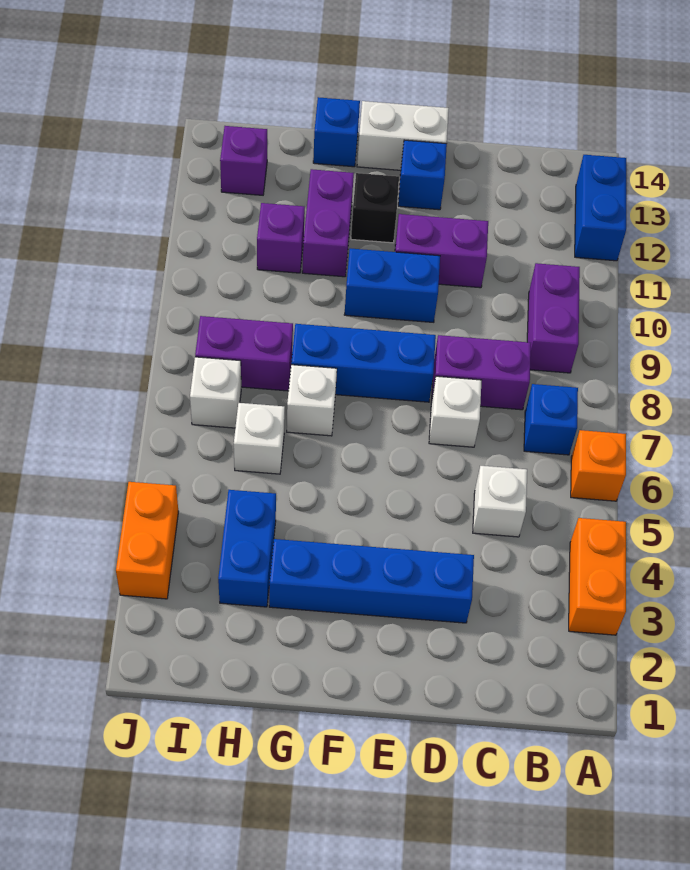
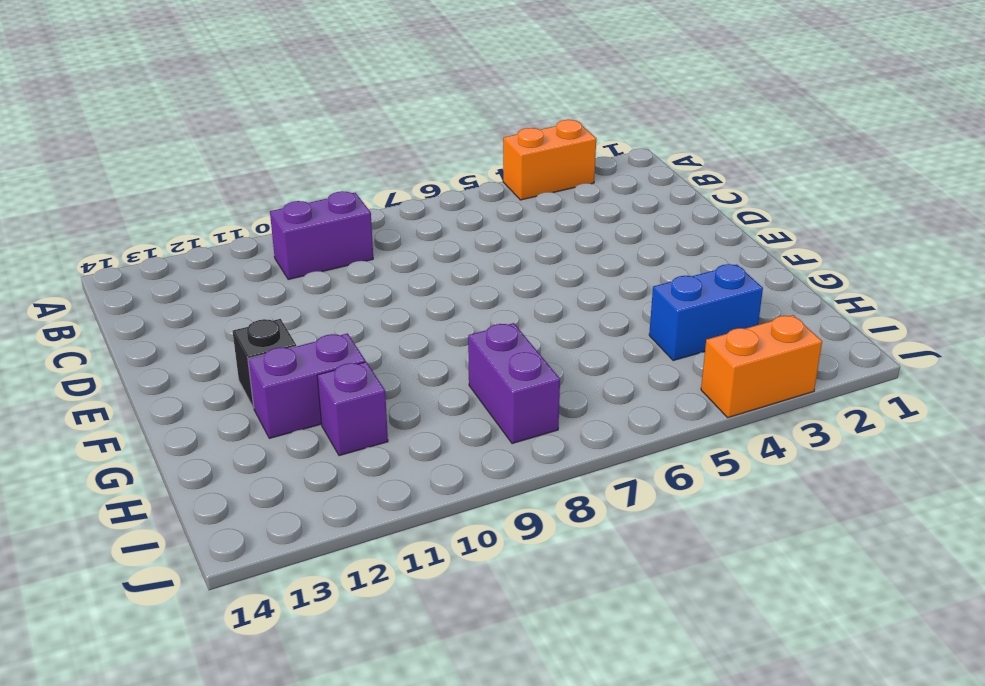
none -> orange brick A6 level 1
none -> blue brick A12:A13 level 1
none -> blue brick B7 level 1

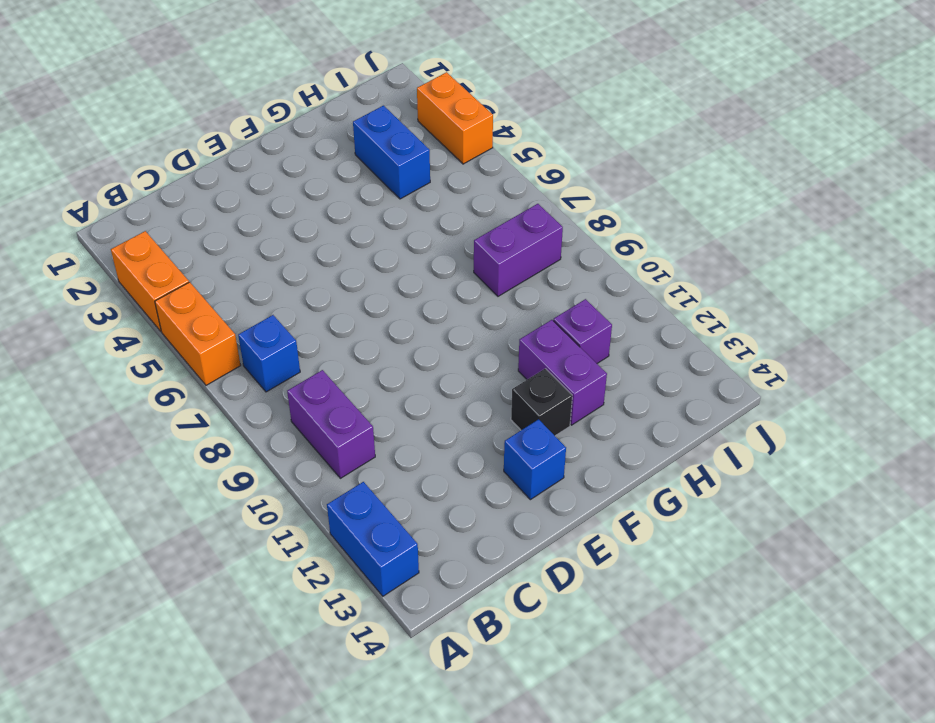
orange brick A5:A6 level 1 -> orange brick A6 level 1
none -> white brick C5 level 1
none -> purple brick C8:D8 level 1
none -> blue brick D3:G3 level 1

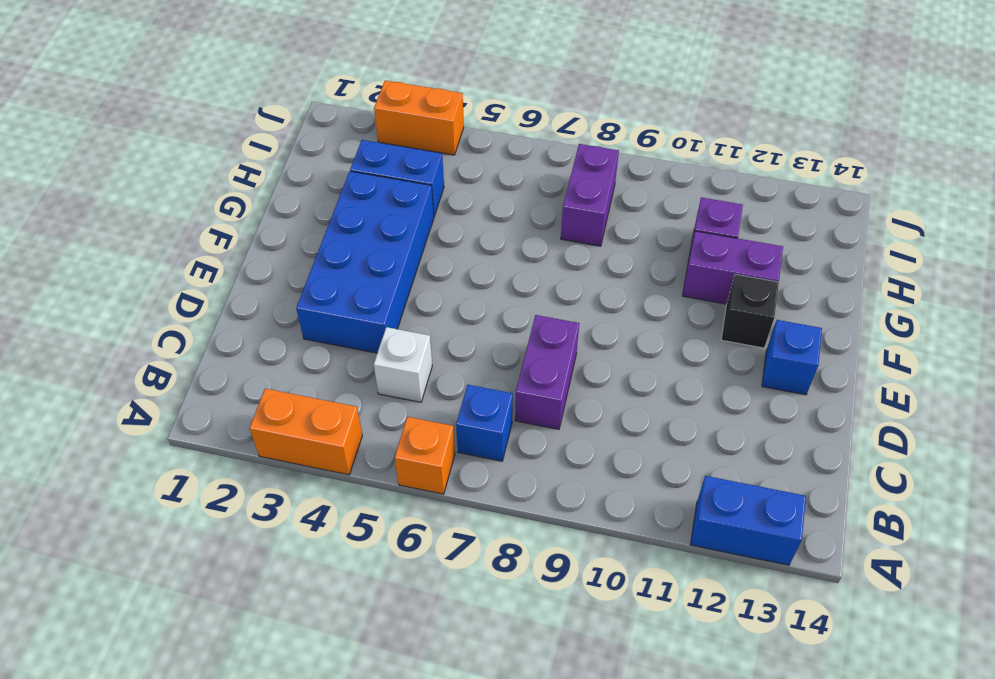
blue brick D3:G4 level 1 -> blue brick D3:G3 level 1
none -> purple brick B9:B10 level 1
none -> white brick D7 level 1
none -> purple brick D11:E11 level 1

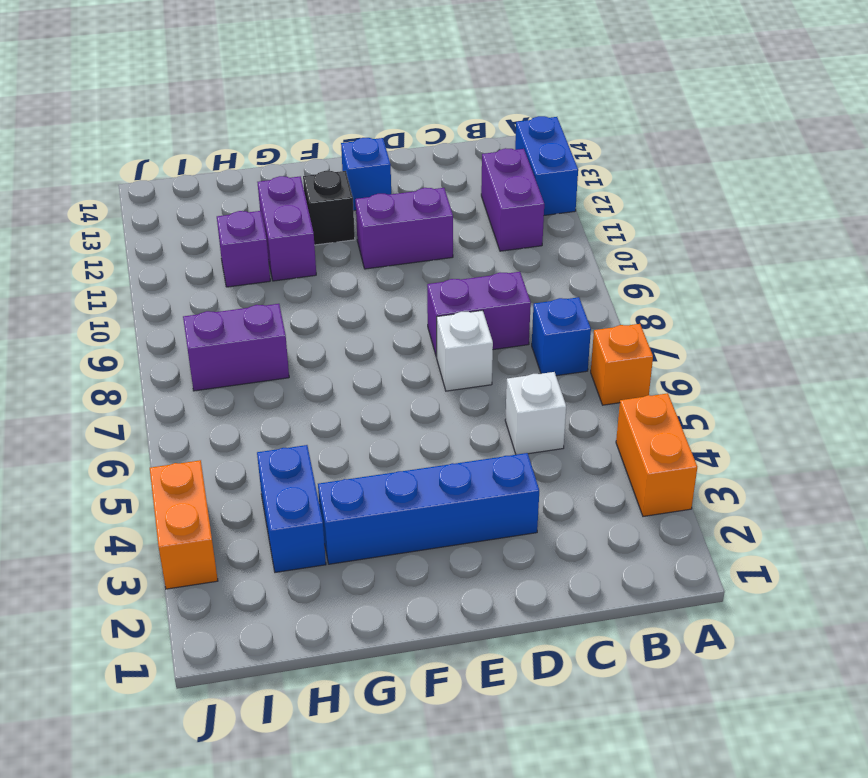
purple brick B11:B12 level 1 -> purple brick B9:B10 level 1
none -> blue brick E8:G8 level 1
none -> blue brick E10:F10 level 1
none -> white brick E14:F14 level 1

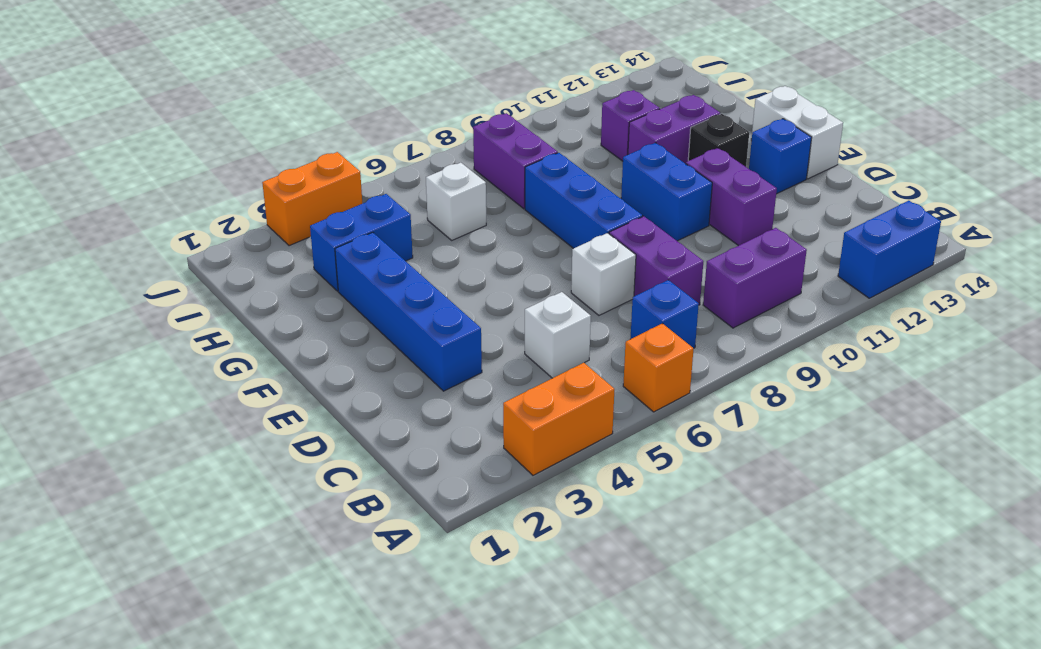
none -> white brick G7 level 1
none -> blue brick G14 level 1
none -> white brick I7 level 1

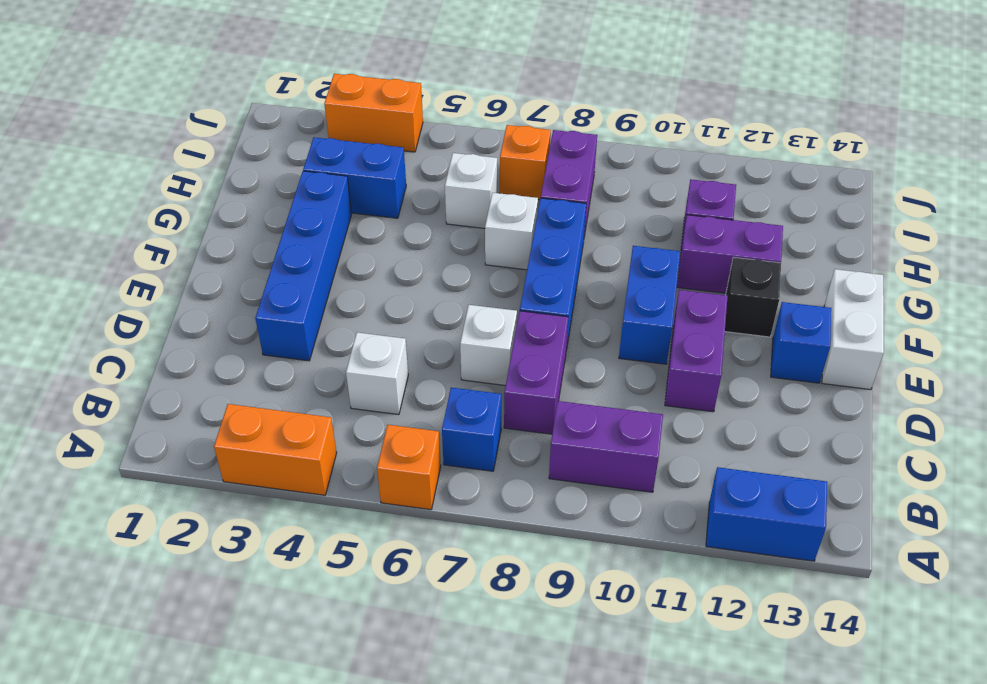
orange brick I7 level 1 -> white brick I7 level 1
none -> blue brick G14 level 1
none -> purple brick I13 level 1

